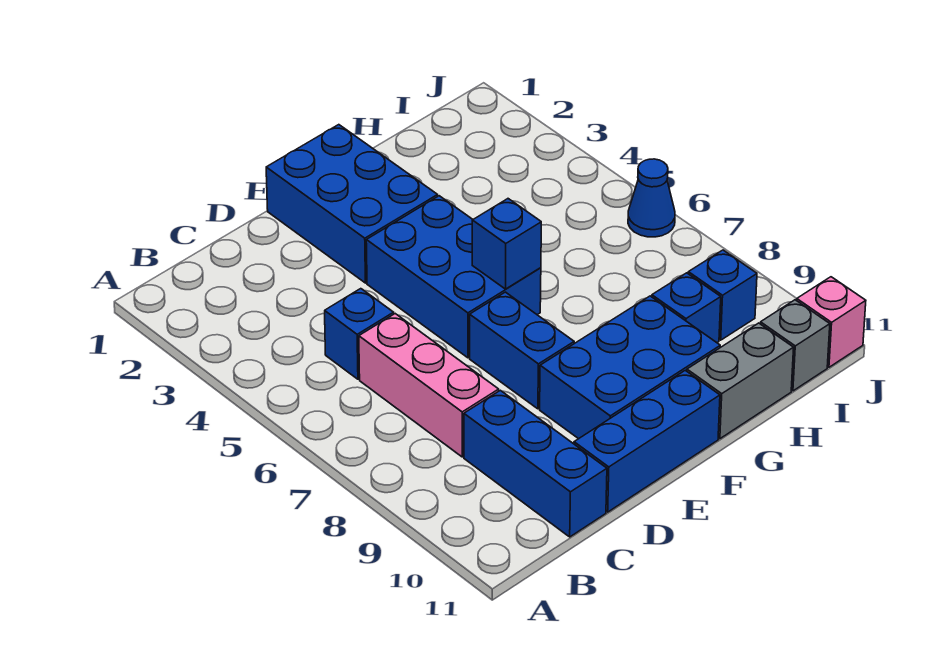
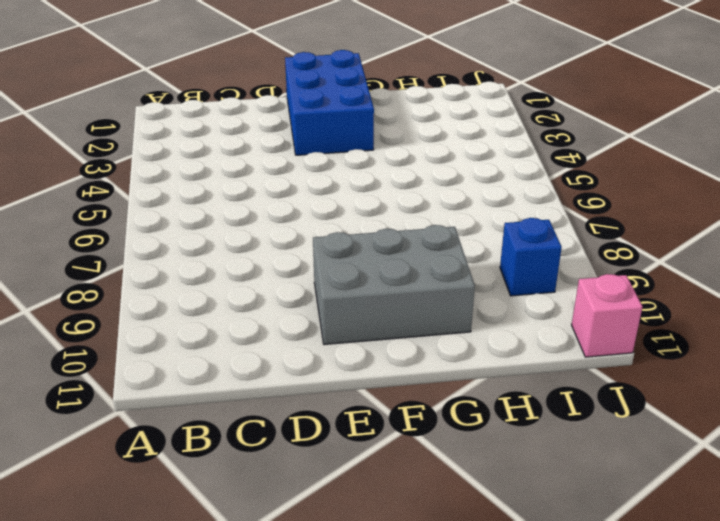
grey brick E9:G10 level 1 -> blue brick E9:G10 level 1
none -> blue brick C5 level 1
none -> pink brick C6:C8 level 1
none -> blue brick C9:C11 level 1

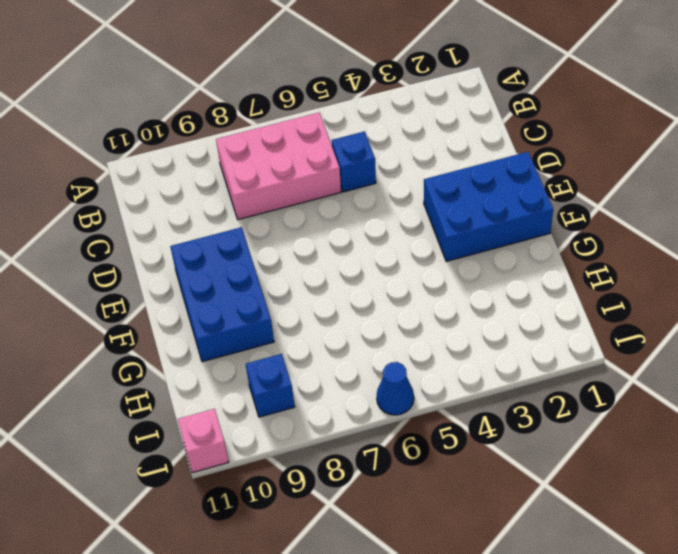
pink brick B6:C8 level 1 -> pink brick C6:C8 level 1
none -> blue brick C9:C11 level 1
none -> blue brick D11:F11 level 1
none -> blue brick E4:F6 level 1

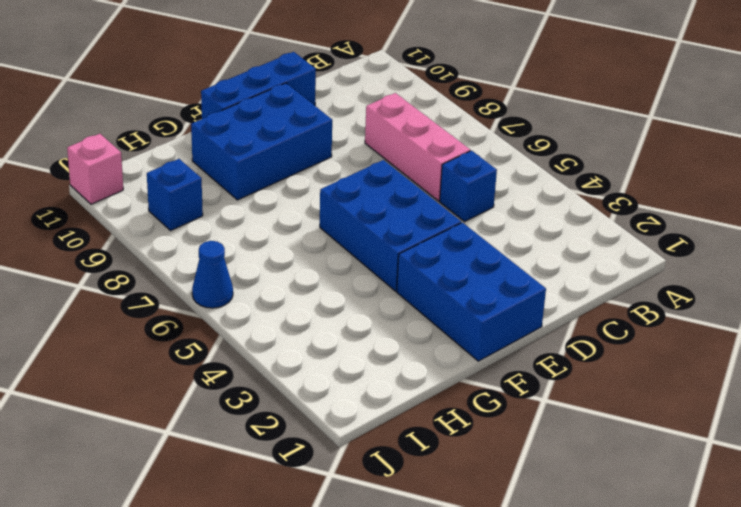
none -> blue brick C9:C11 level 1
none -> blue brick E7:E8 level 1
none -> grey brick G11:H11 level 1

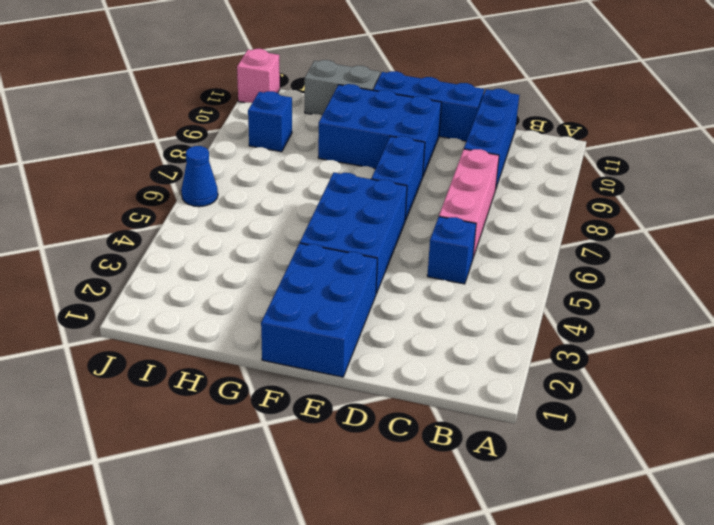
none -> blue brick H9 level 1
none -> grey brick I11 level 1
none -> blue brick F6 level 2

